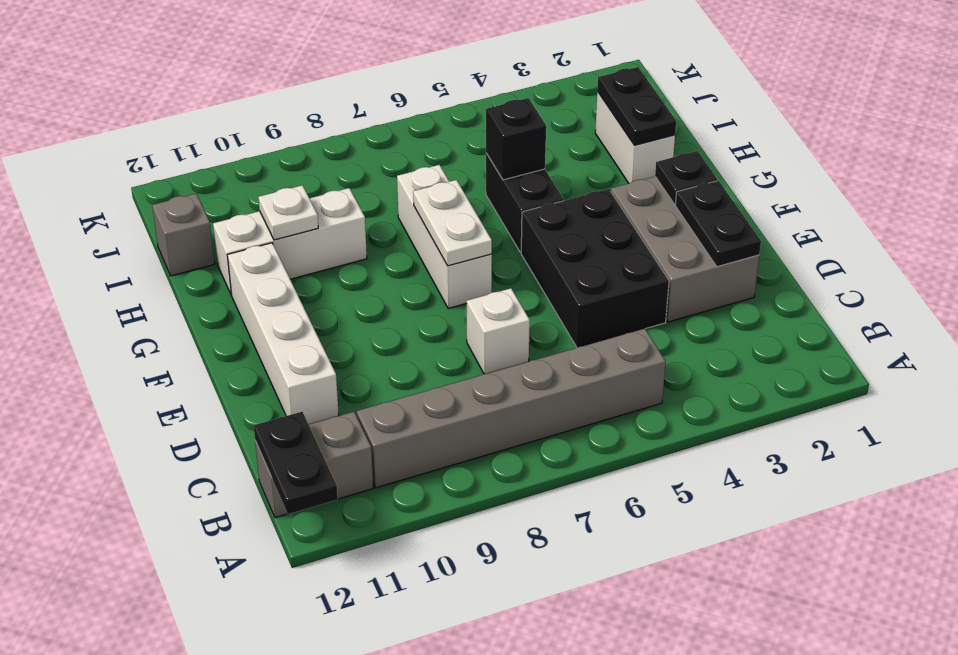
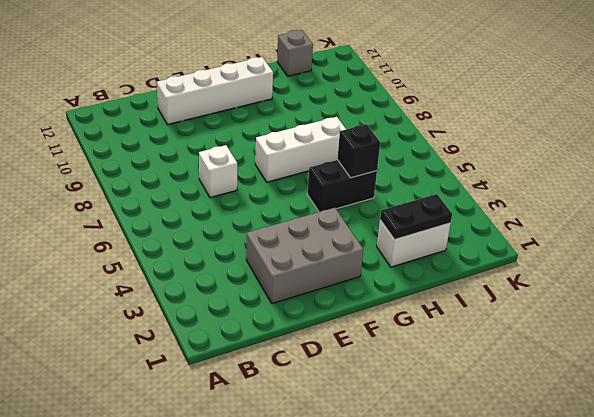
none -> grey brick B5:B10 level 1
none -> grey brick B11:B12 level 1
none -> black brick D4:F5 level 1

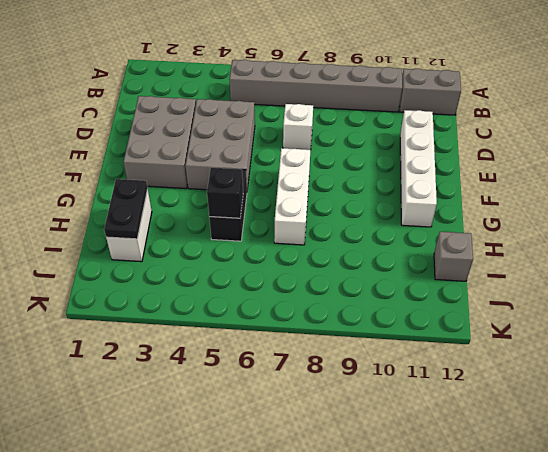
grey brick D4:F5 level 1 -> black brick D4:F5 level 1
none -> white brick H9:H11 level 1
none -> black plate A12:B12 level 2
none -> black plate D2:E2 level 2

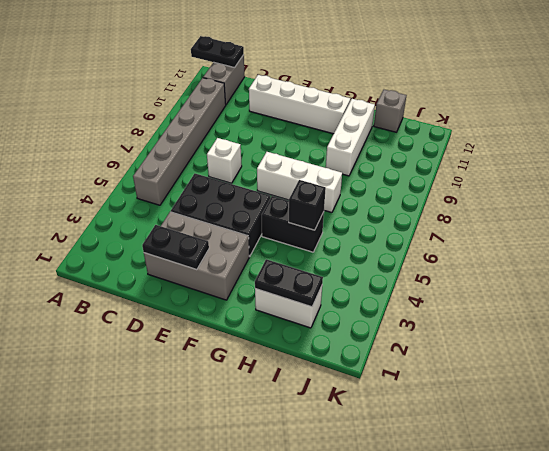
none -> black plate F2 level 2
none -> white plate F7:G7 level 2
none -> white plate H10 level 2

